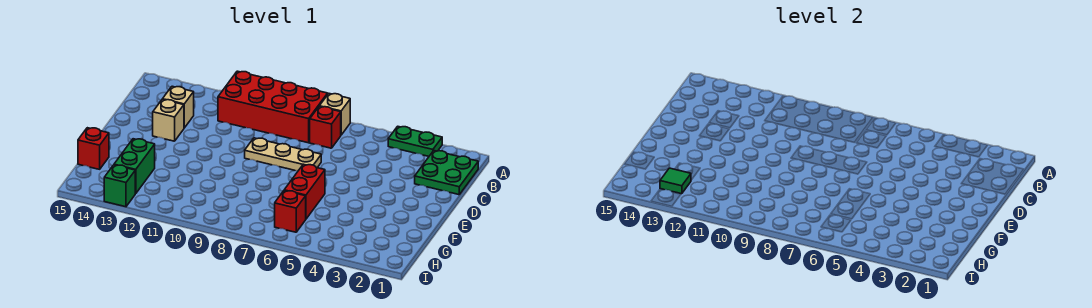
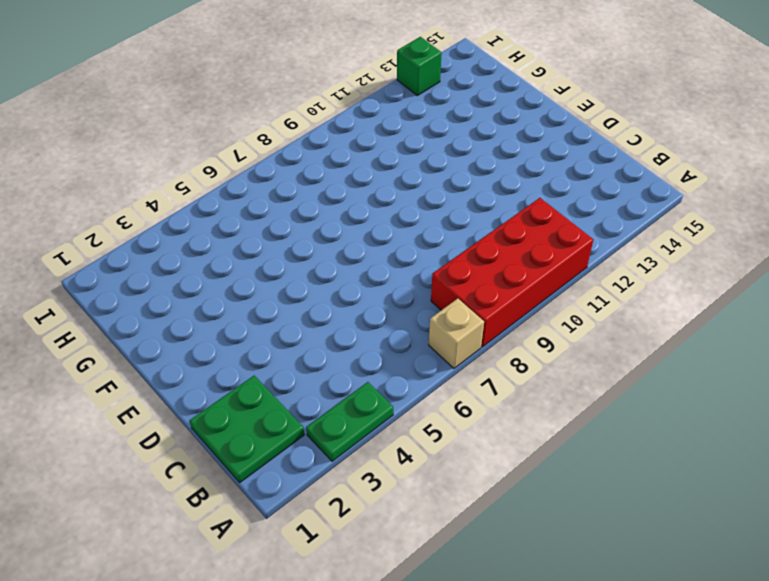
none -> red brick B7 level 1
none -> tan brick C13 level 1
none -> tan plate D7:D9 level 1

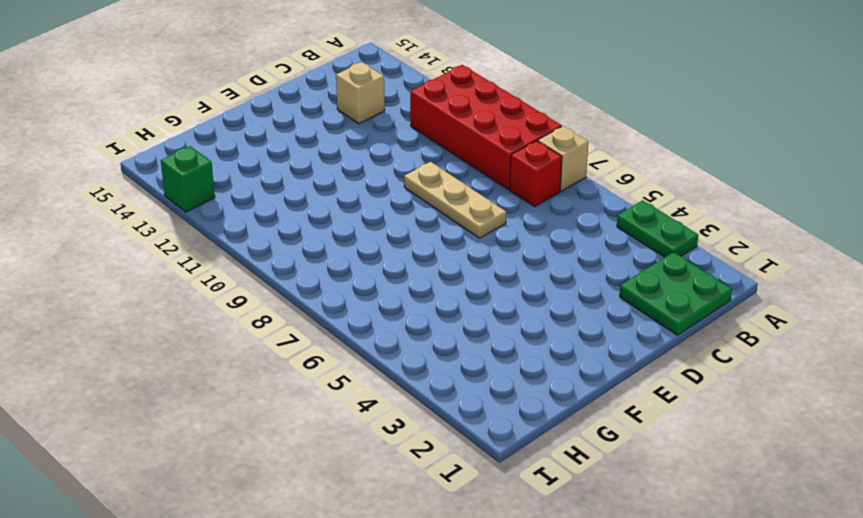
none -> tan brick D13 level 1
none -> red brick F6:G6 level 1
none -> green brick G13:H13 level 1

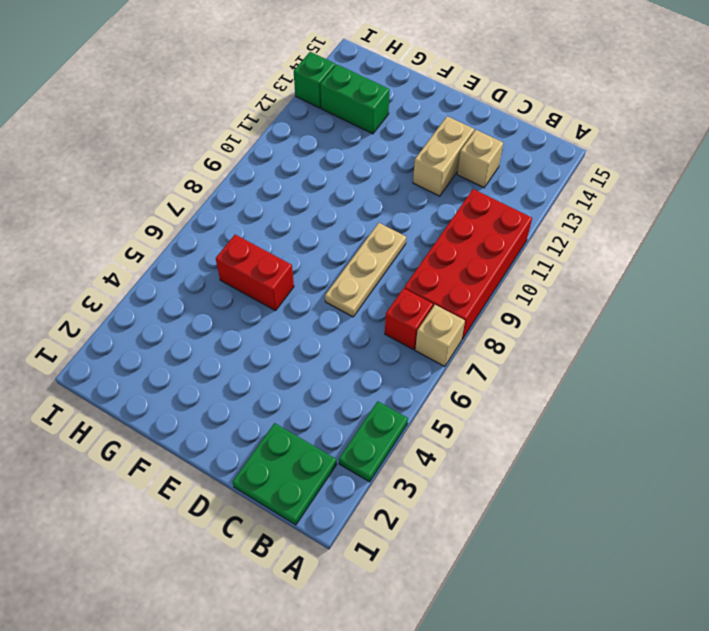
tan brick D12:D13 level 1 -> tan brick D13 level 1
none -> red brick G15 level 1
none -> red brick H6 level 1
none -> green tile H13 level 2

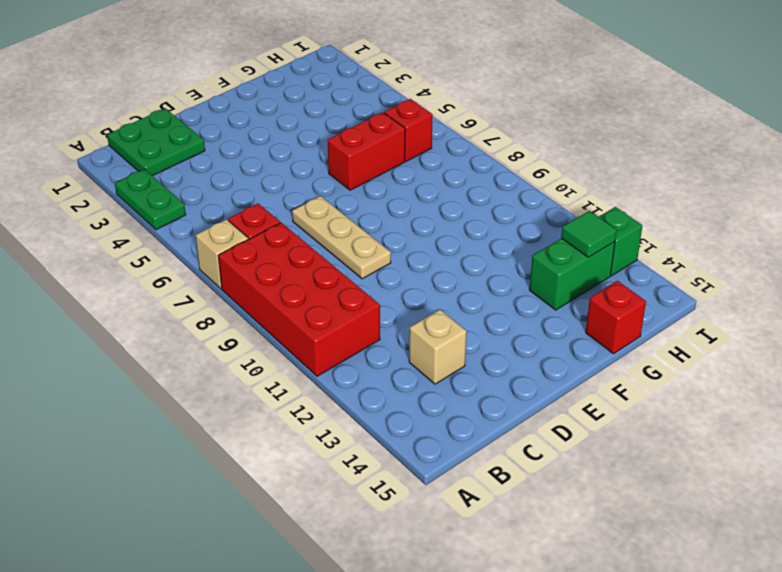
none -> tan brick D13 level 1

